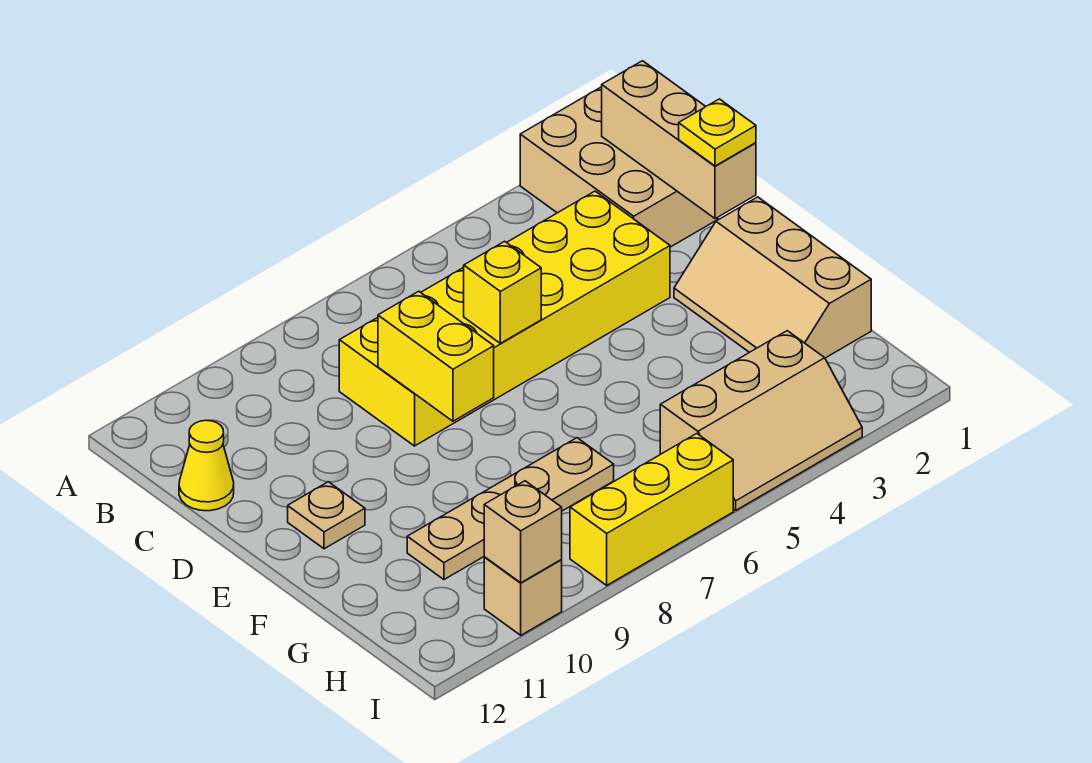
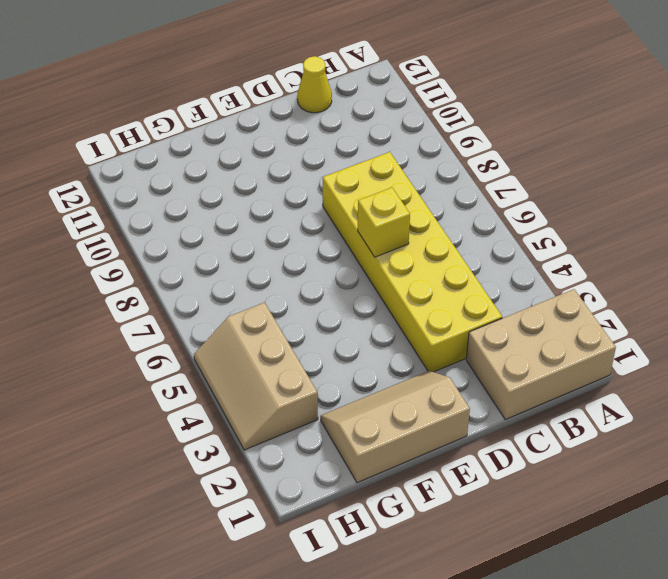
none -> tan plate E11 level 1
none -> tan plate G7:G10 level 1
none -> yellow brick I6:I8 level 1

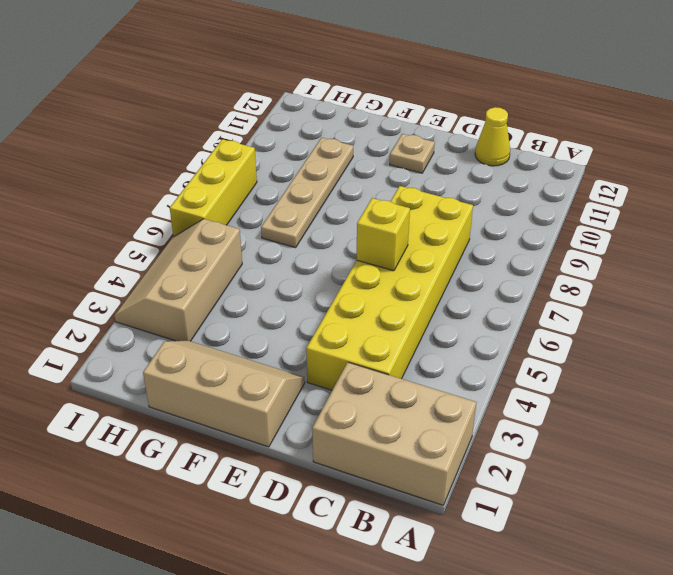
none -> tan brick I10 level 1
none -> tan brick B1:D1 level 2
none -> yellow brick D8:E8 level 2

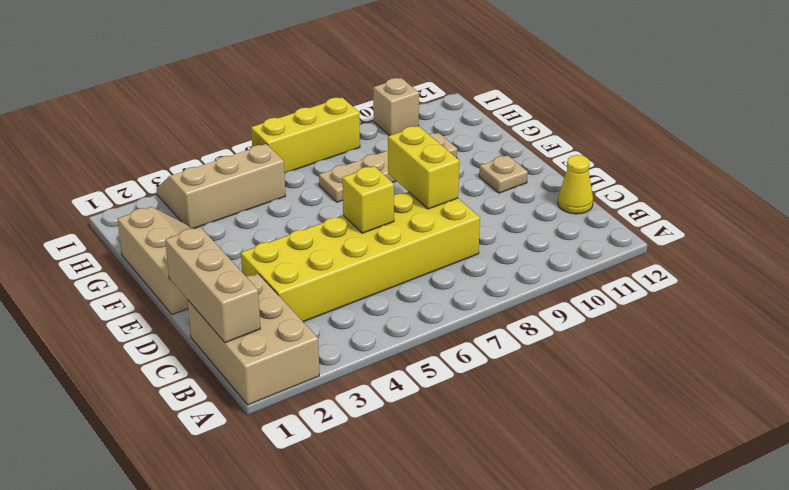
none -> tan brick I10 level 2
none -> yellow plate D1 level 3

